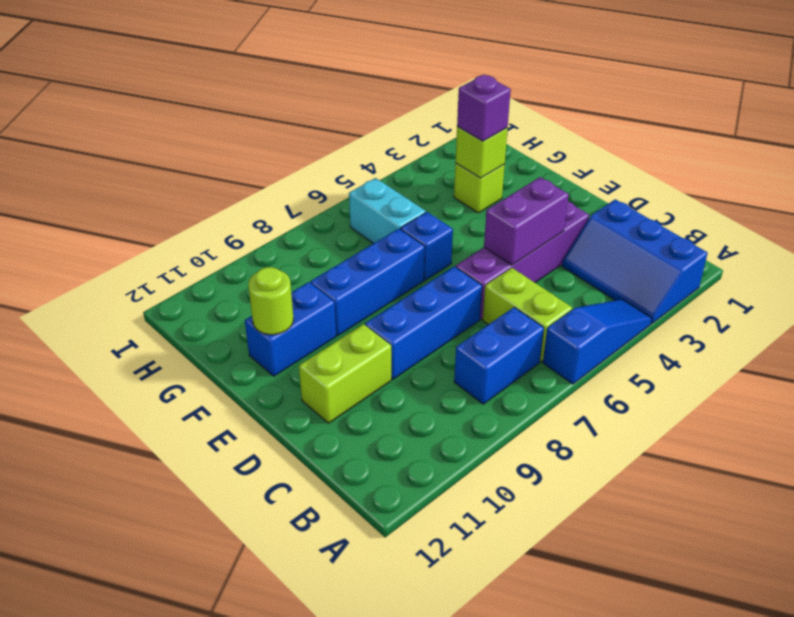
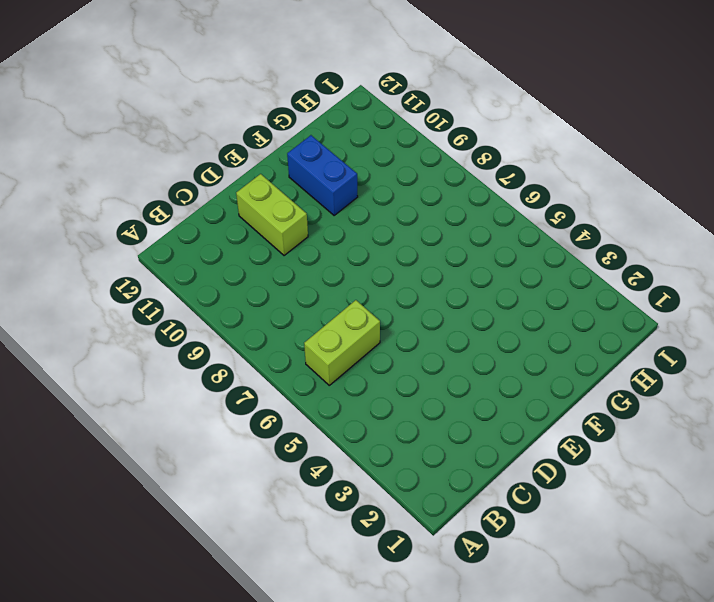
none -> blue slope A2:C3 level 1 top 2
none -> blue slope A4:A6 level 1 top 6
none -> blue brick B7:B8 level 1

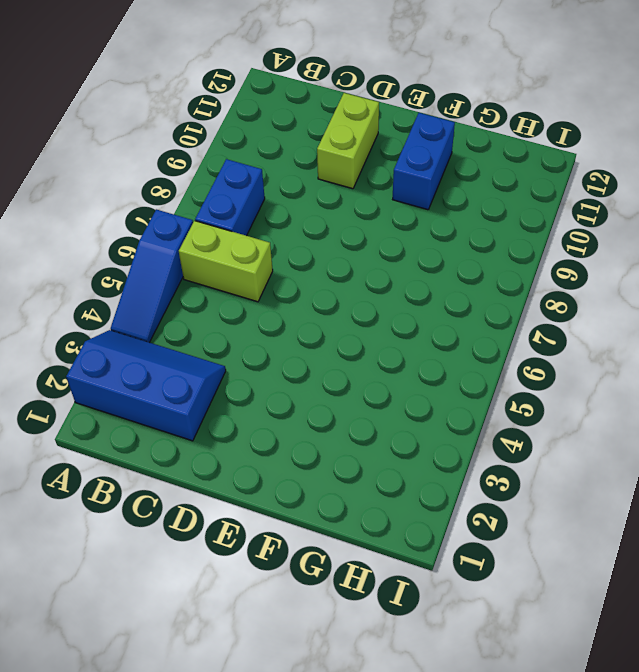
none -> purple brick D3:D6 level 1
none -> blue brick D7:D9 level 1
none -> blue brick F6 level 1

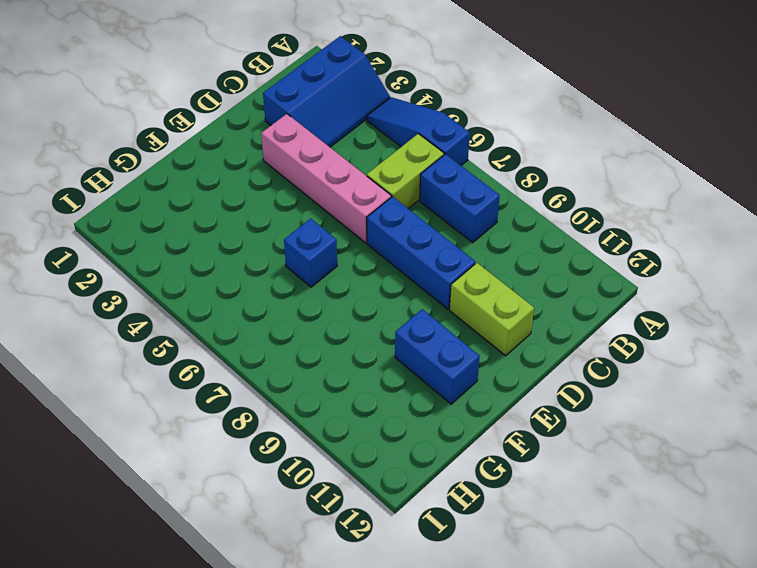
pink brick D3:D6 level 1 -> purple brick D3:D6 level 1
none -> blue brick F7:F9 level 1
none -> lime brick G3 level 1
none -> cyan brick G6:H6 level 1

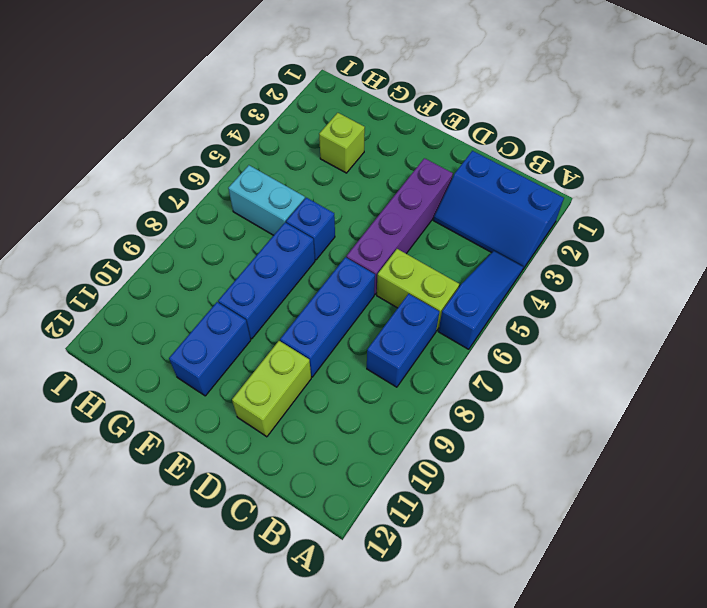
none -> purple brick D4:D5 level 2
none -> lime round brick F11 level 2
none -> lime brick G3 level 2

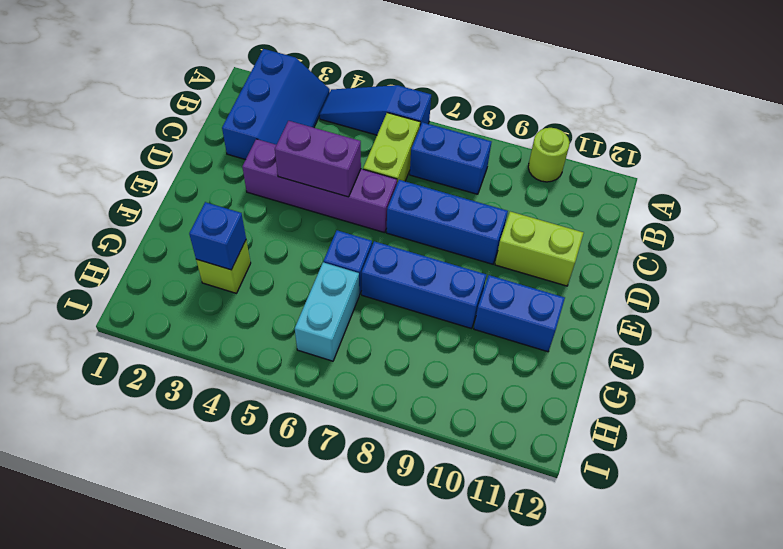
lime round brick A10 level 1 -> lime round brick F11 level 2
blue brick G3 level 2 -> lime brick G3 level 2
none -> purple brick G3 level 3

